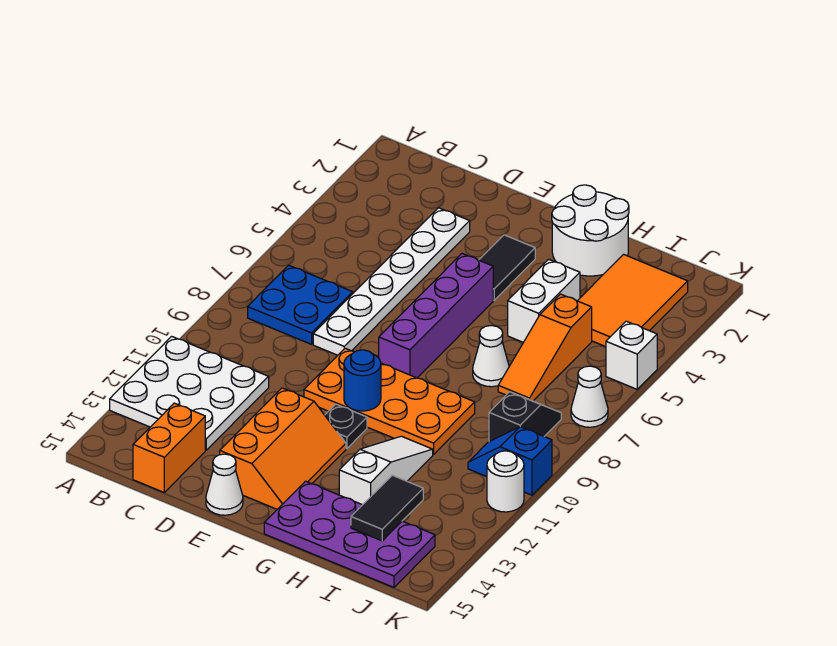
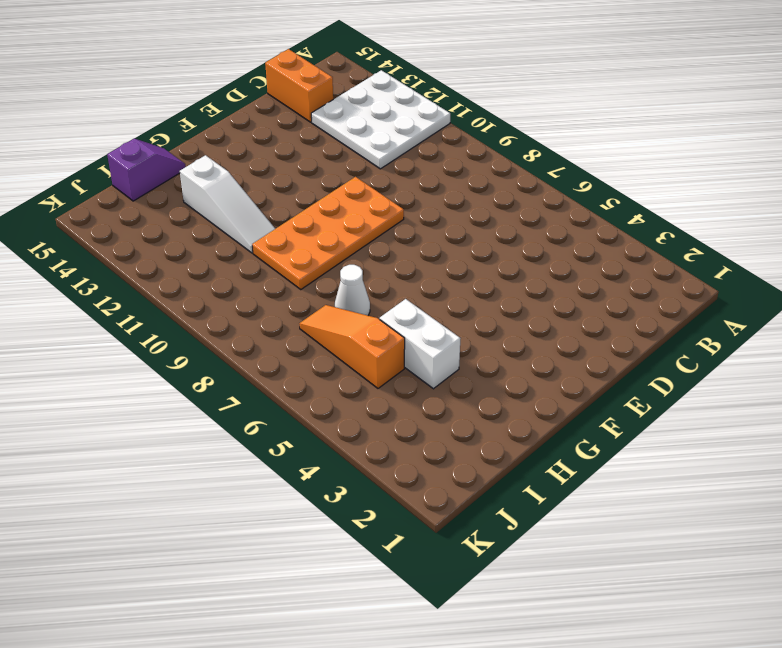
purple slope H15:I15 level 1 top I -> purple plate G14:J15 level 1
none -> blue plate B7:C8 level 1
none -> white plate D3:D8 level 1
none -> orange slope E12:F14 level 1 top E

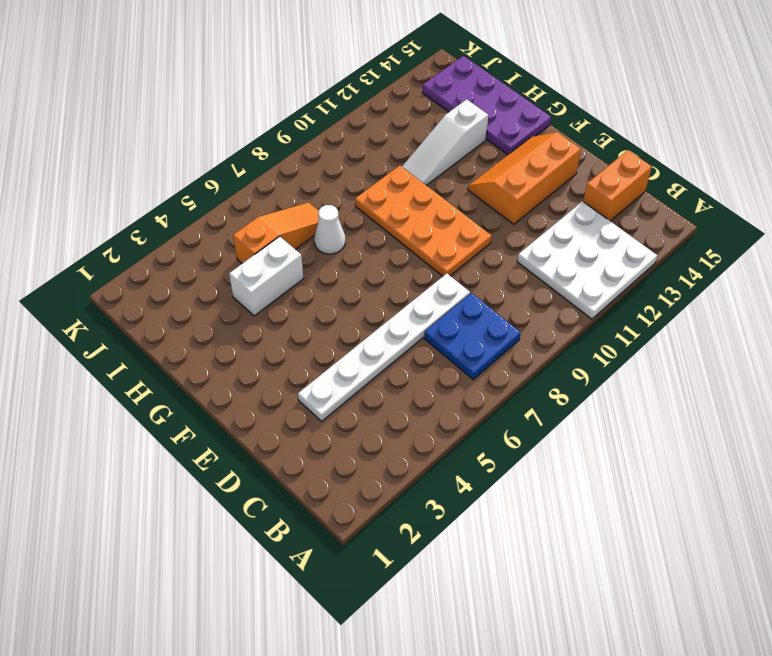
none -> white cone E15 level 1
none -> black tile F3:F4 level 1
none -> purple brick F5:F8 level 1

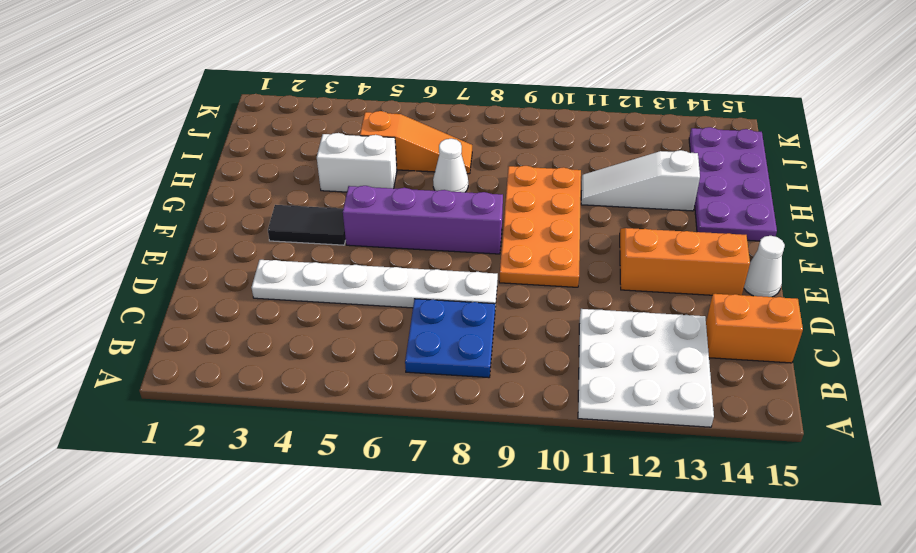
none -> black plate F11 level 1
none -> white round brick G1:H2 level 1
none -> orange tile I2:J4 level 1

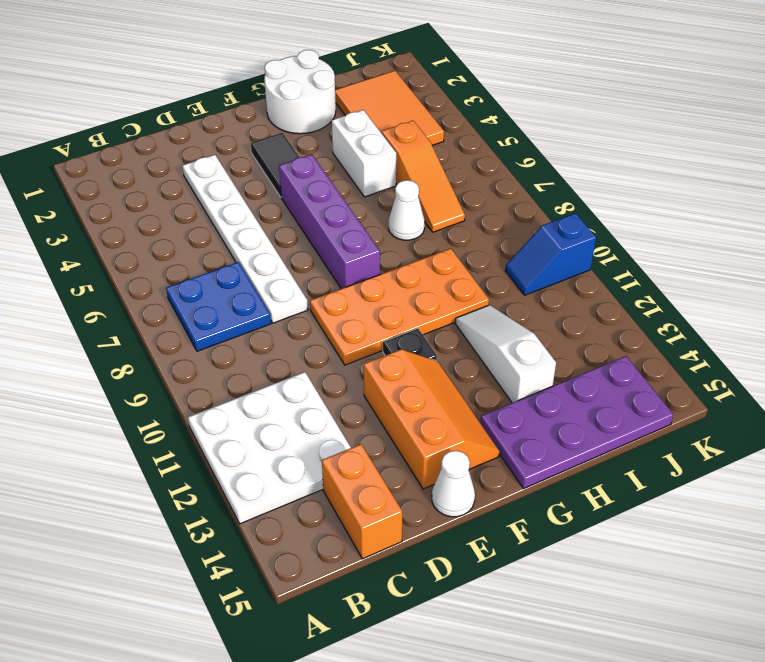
none -> black slope J8:J9 level 1 top 9
none -> white brick K5 level 1
none -> white cone K7 level 1

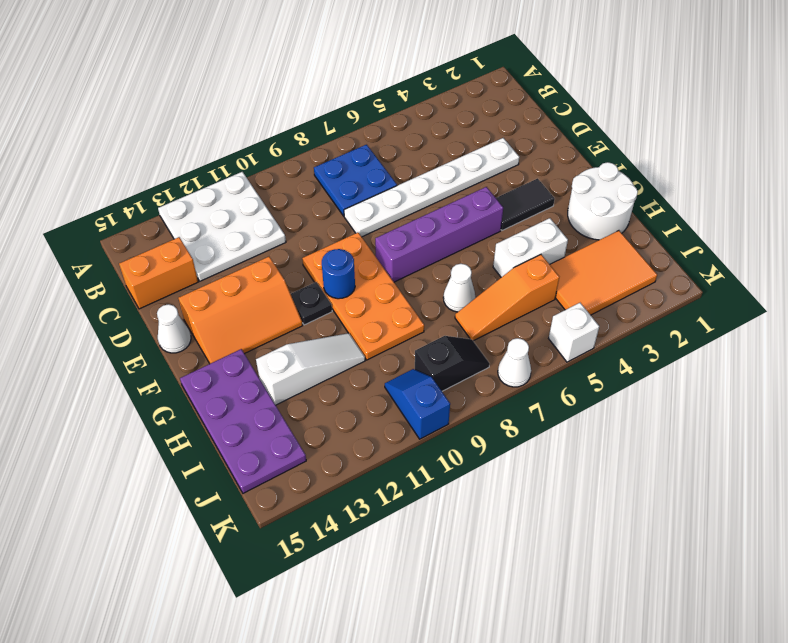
none -> white round brick K11 level 1
none -> black tile I13:I14 level 2

